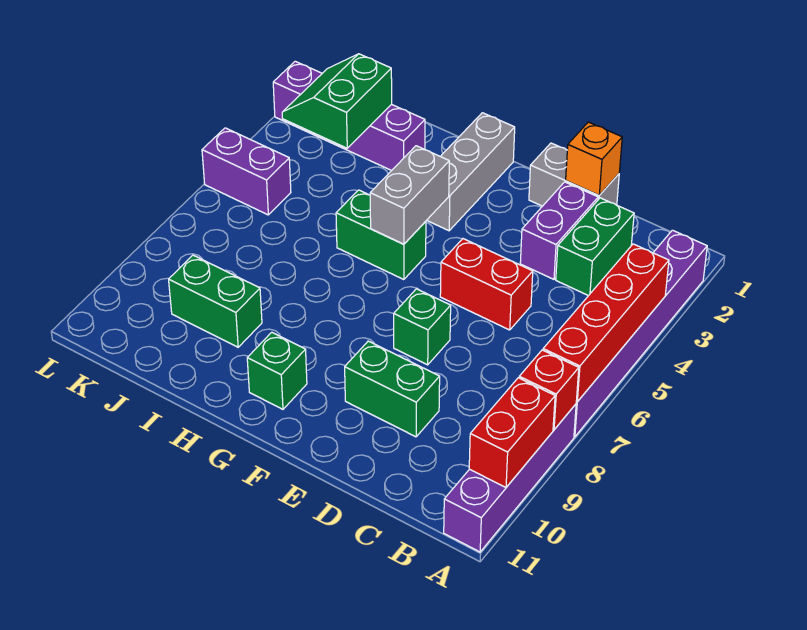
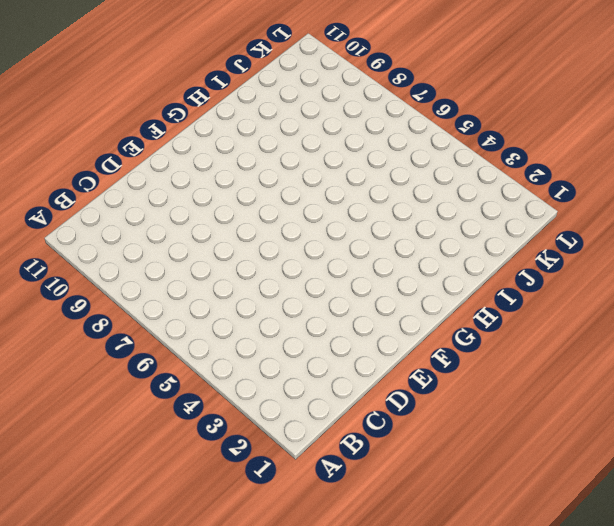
none -> purple brick A2:A7 level 1
none -> purple brick A8:A11 level 1
none -> green brick C2:C3 level 1

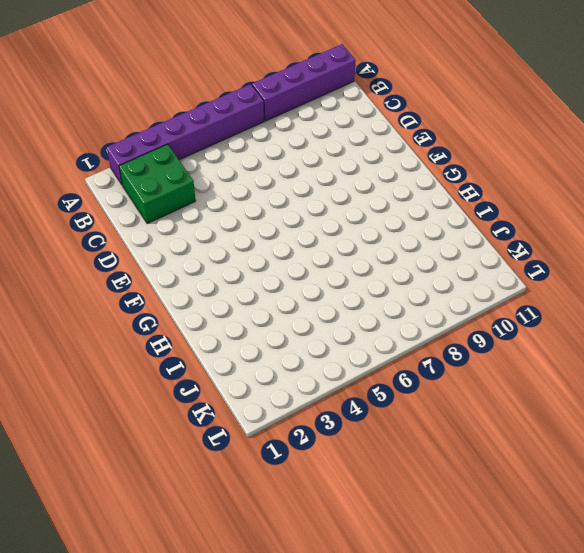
green brick B2:C3 level 1 -> green brick C2:C3 level 1
none -> grey brick D1:E1 level 1
none -> purple brick D2:D3 level 1
none -> red brick D5:E5 level 1

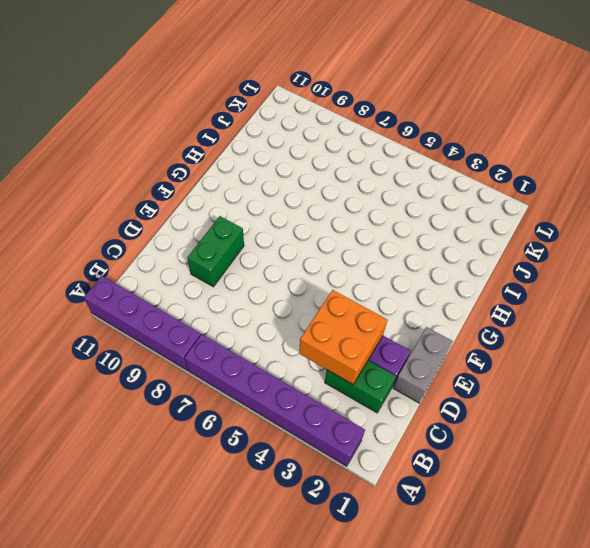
orange brick C3:D4 level 2 -> none
none -> red brick D5:E5 level 1
none -> green brick E7 level 1
none -> grey brick G1:G3 level 1

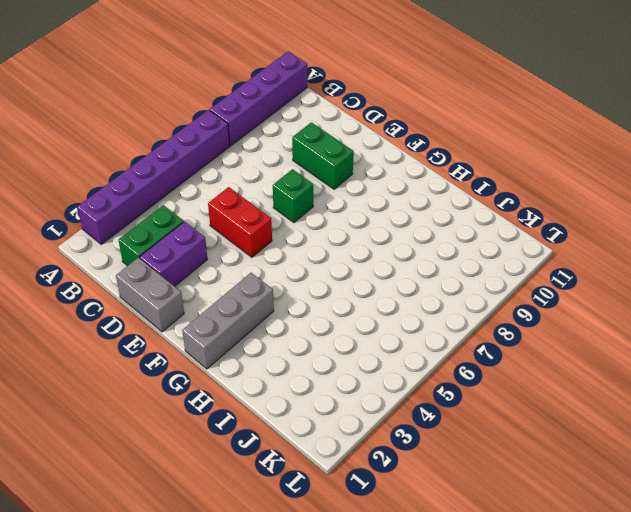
none -> green brick G5:H5 level 1
none -> green brick G10 level 1
none -> purple brick I2:L2 level 1

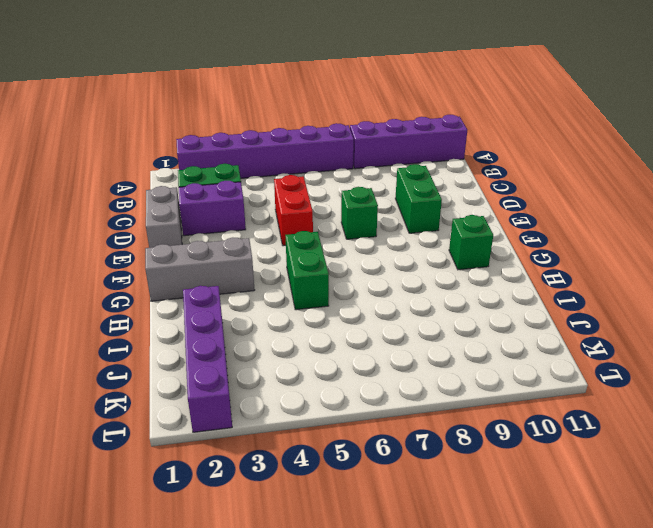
none -> green brick I9:J9 level 1
none -> purple brick K5:L5 level 1
none -> red brick A4:A7 level 2

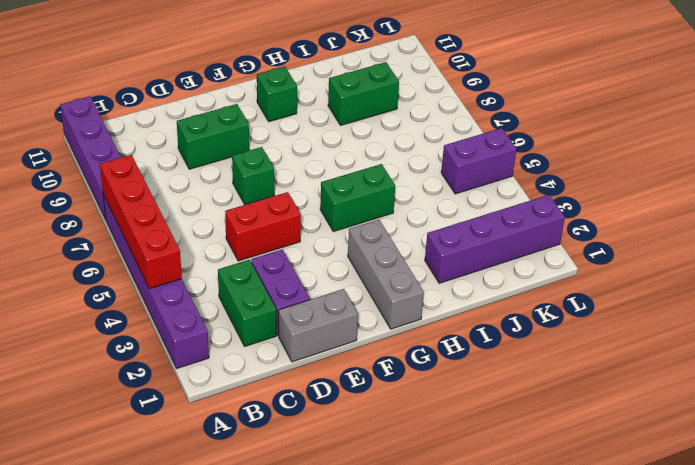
none -> red brick A8 level 2
none -> red brick A9:A10 level 2
none -> orange brick D1 level 2

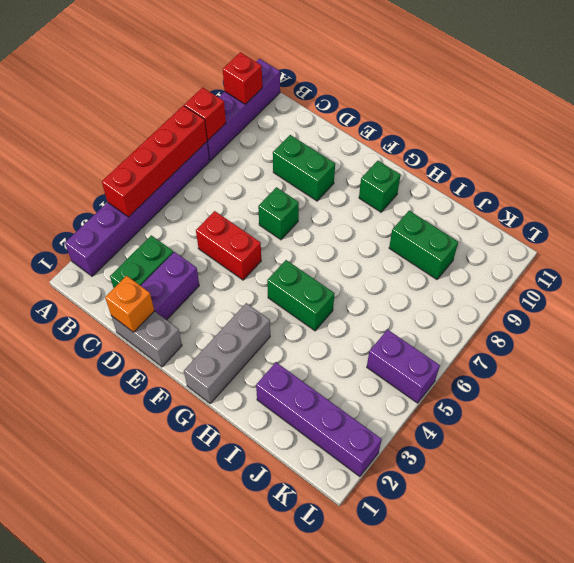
red brick A10 level 2 -> red brick A9:A10 level 2
none -> grey brick G4:G5 level 2
none -> green slope J2:K3 level 2 top J

